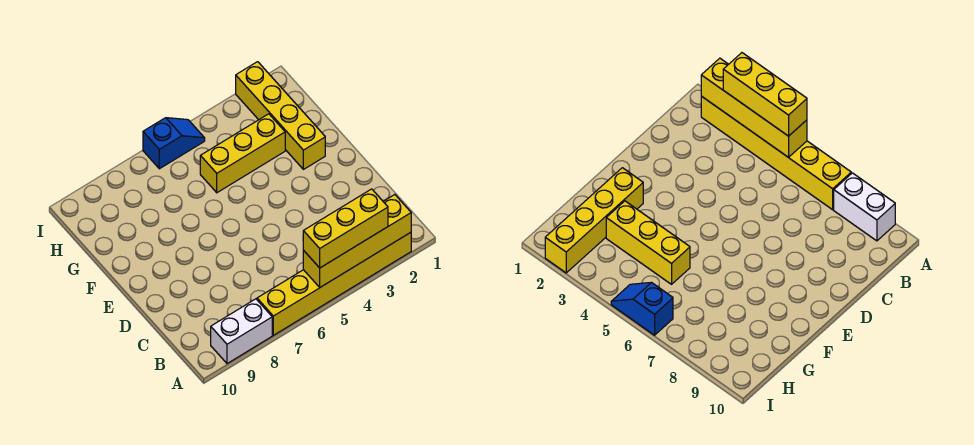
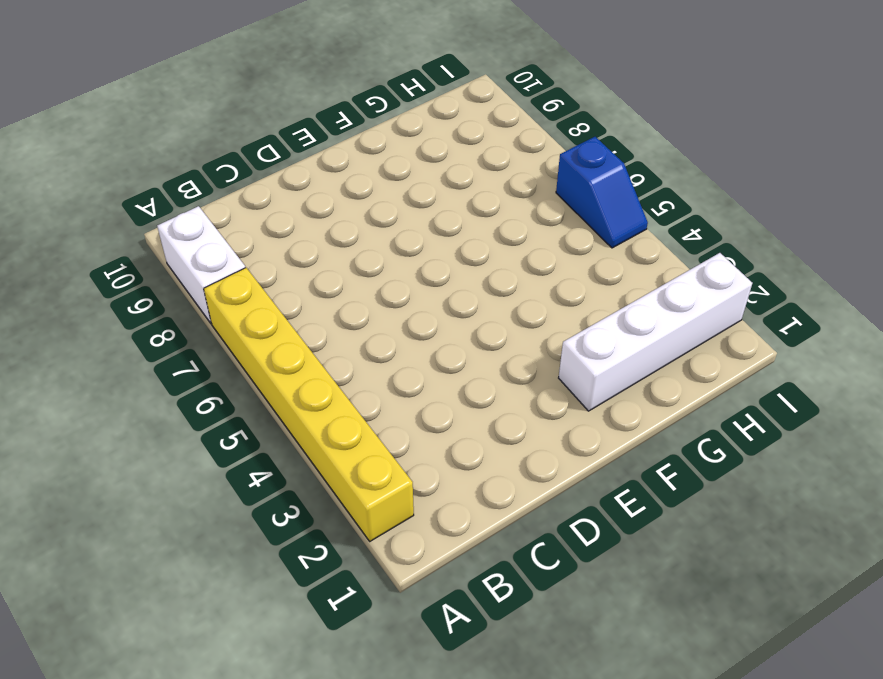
white brick F2:I2 level 1 -> yellow brick F2:I2 level 1
none -> yellow brick G3:G5 level 1
none -> yellow brick A2:A5 level 2

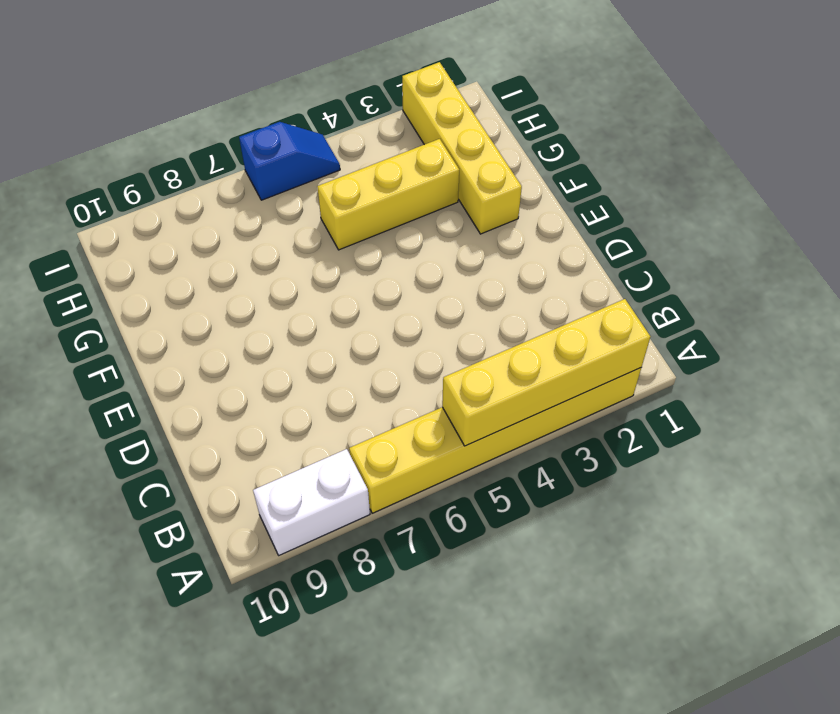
none -> yellow brick A3:A5 level 3

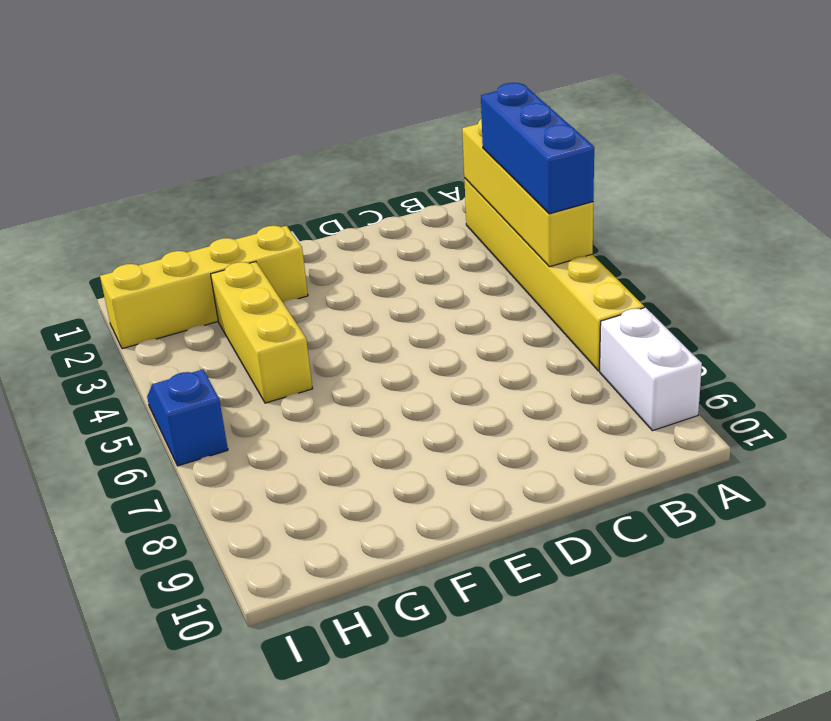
blue brick A3:A5 level 3 -> yellow brick A3:A5 level 3

